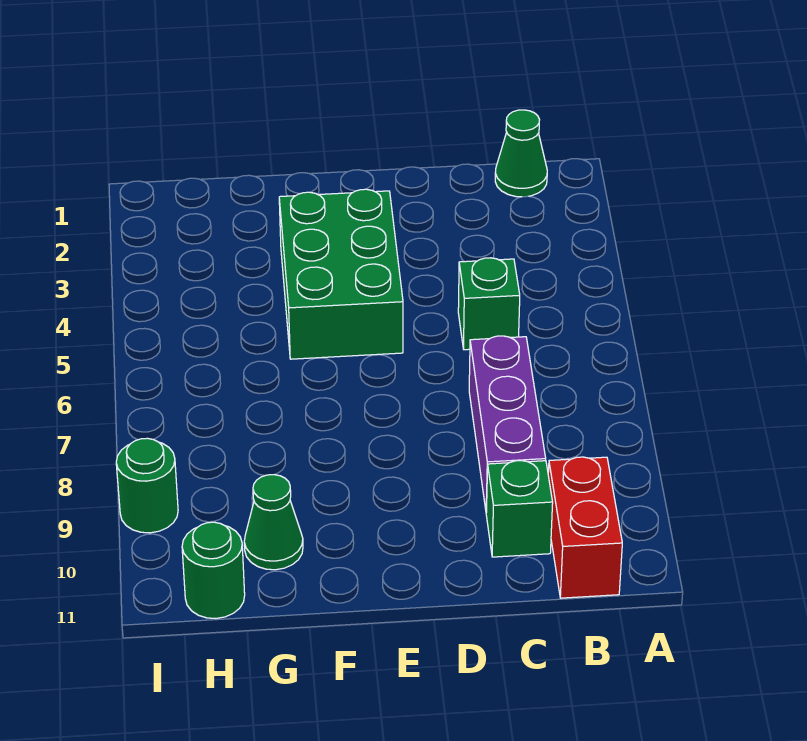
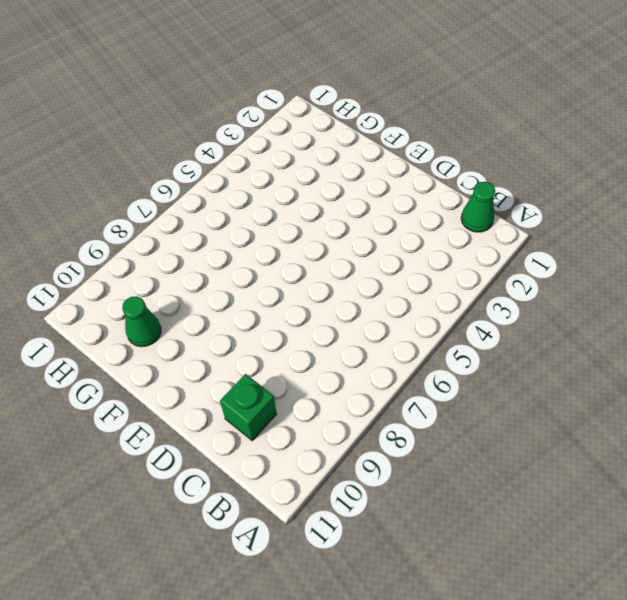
none -> red brick B10:B11 level 1
none -> green brick C5 level 1

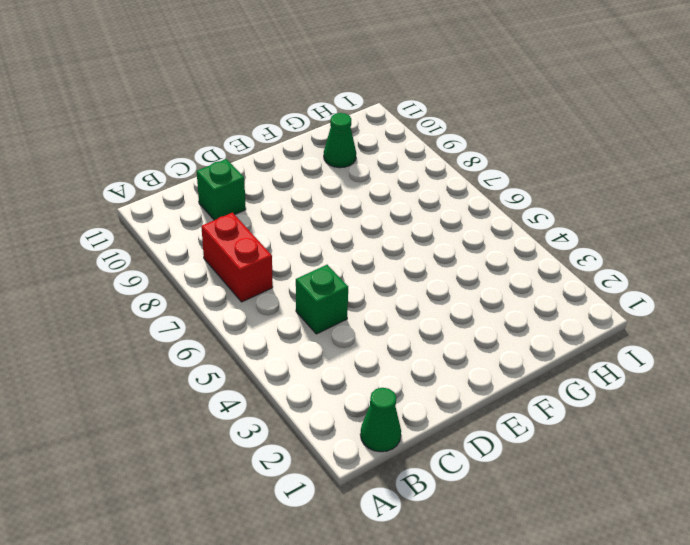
red brick B7:B8 level 1 -> red brick B10:B11 level 1
none -> purple brick C7:C9 level 1
none -> green brick E3:F5 level 1

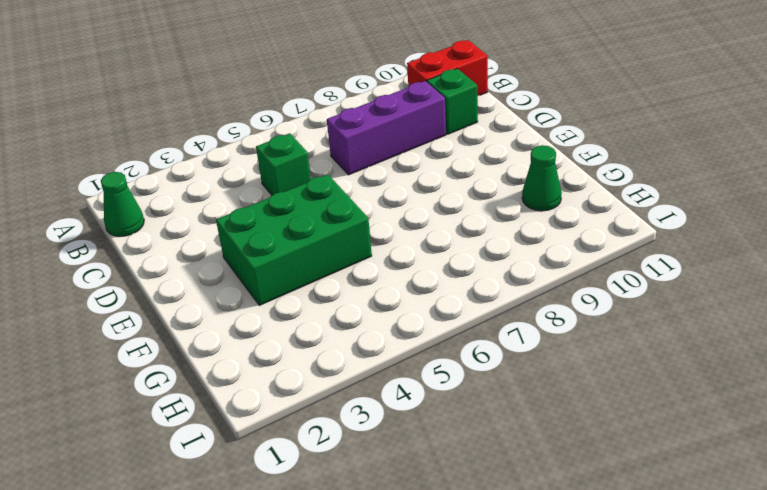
none -> green round brick H11 level 1
none -> green round brick I9 level 1

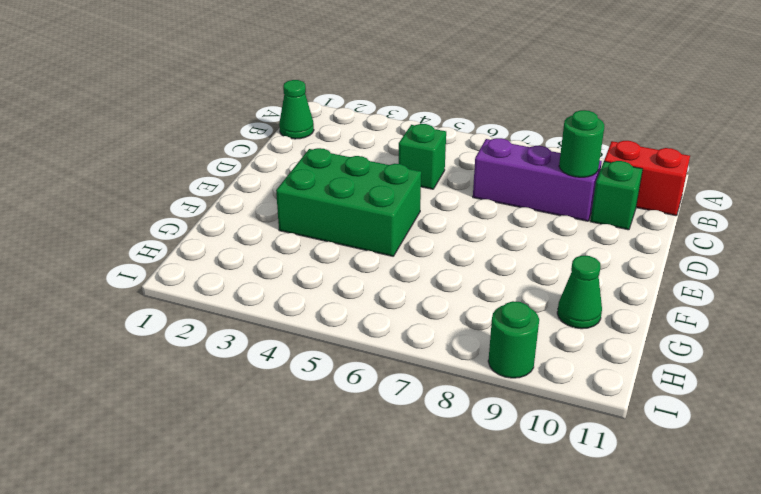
green round brick C9 level 2 -> green round brick H11 level 1

